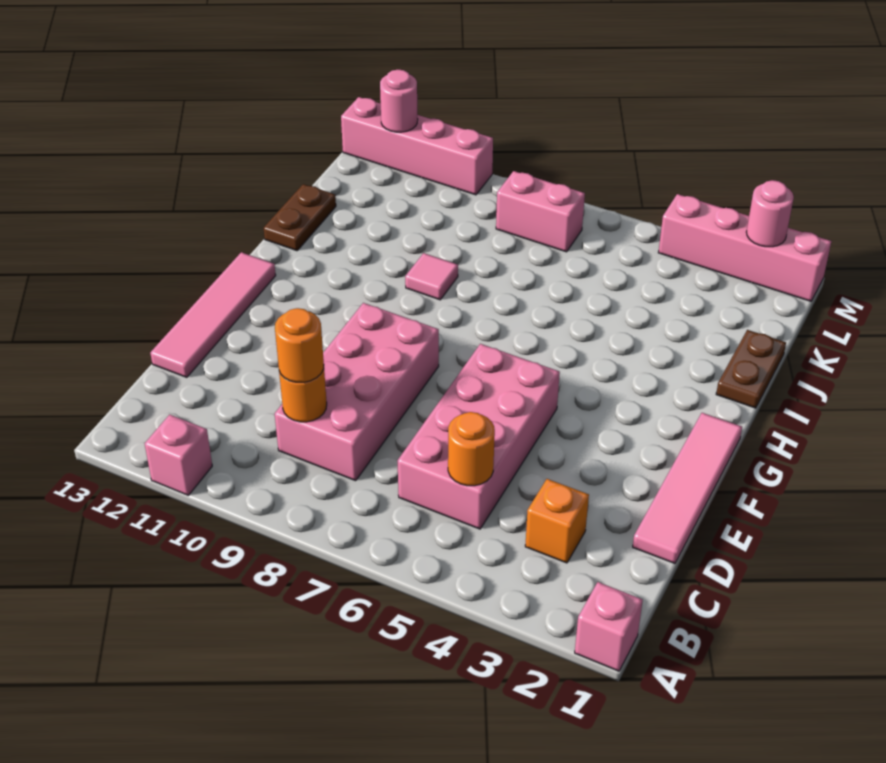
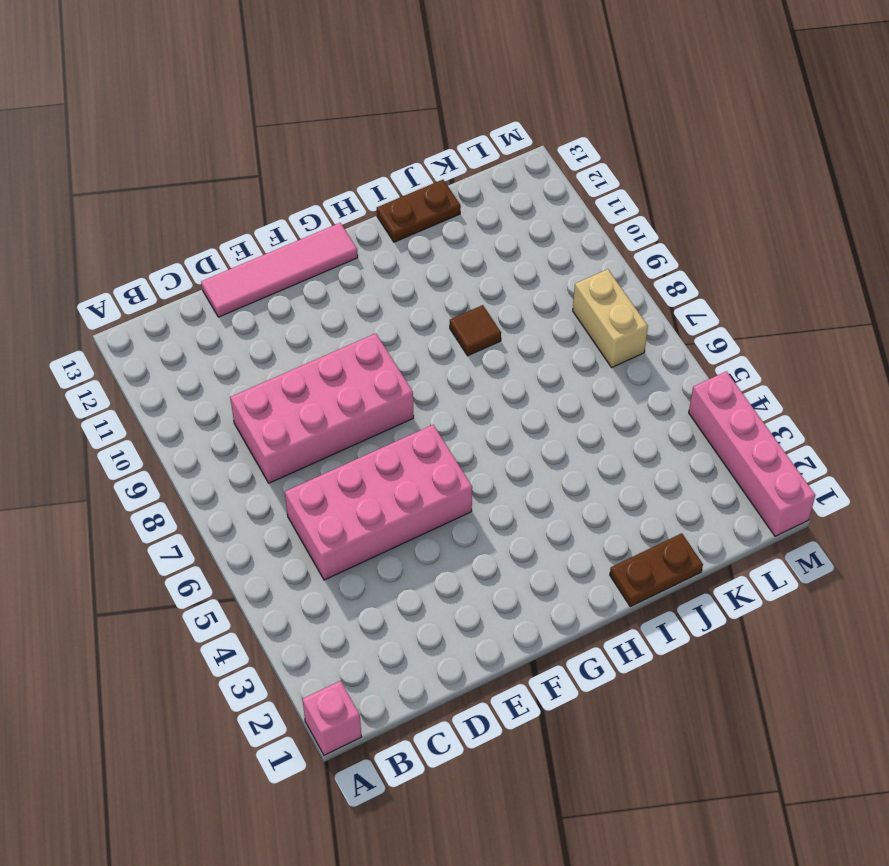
brown tile I9 level 1 -> pink tile I9 level 1
tan brick L7:L8 level 1 -> pink brick L7:L8 level 1
none -> pink brick A11 level 1
none -> orange brick C3 level 1
none -> pink tile D1:G1 level 1

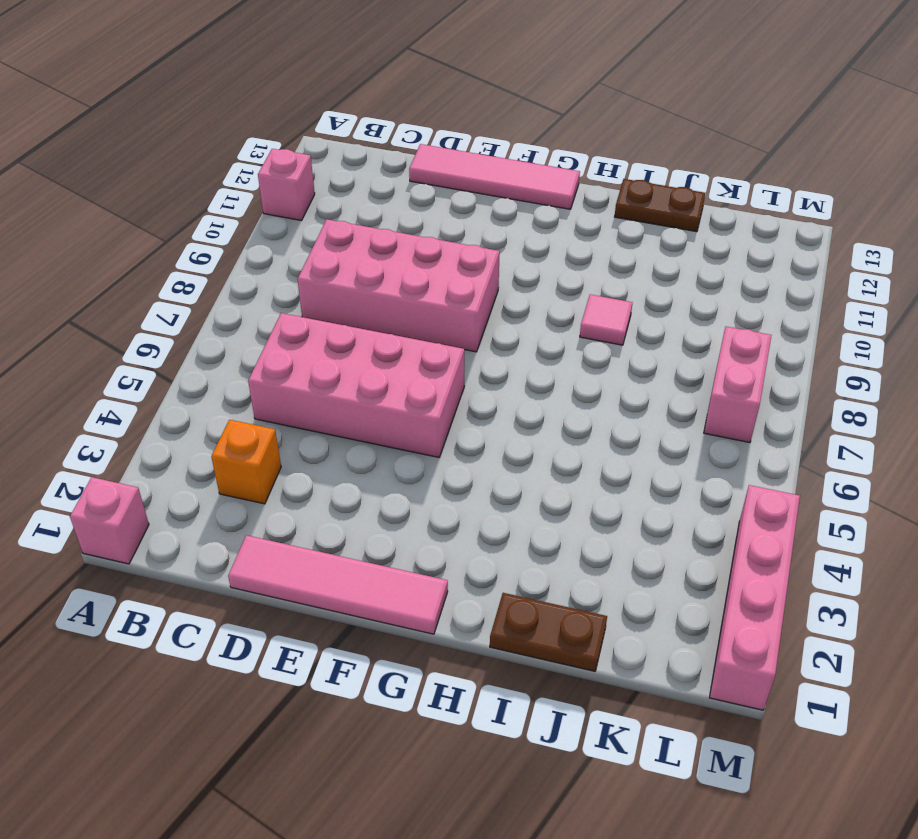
none -> pink brick M10:M13 level 1
none -> orange round brick C5 level 2
none -> orange round brick C9 level 2

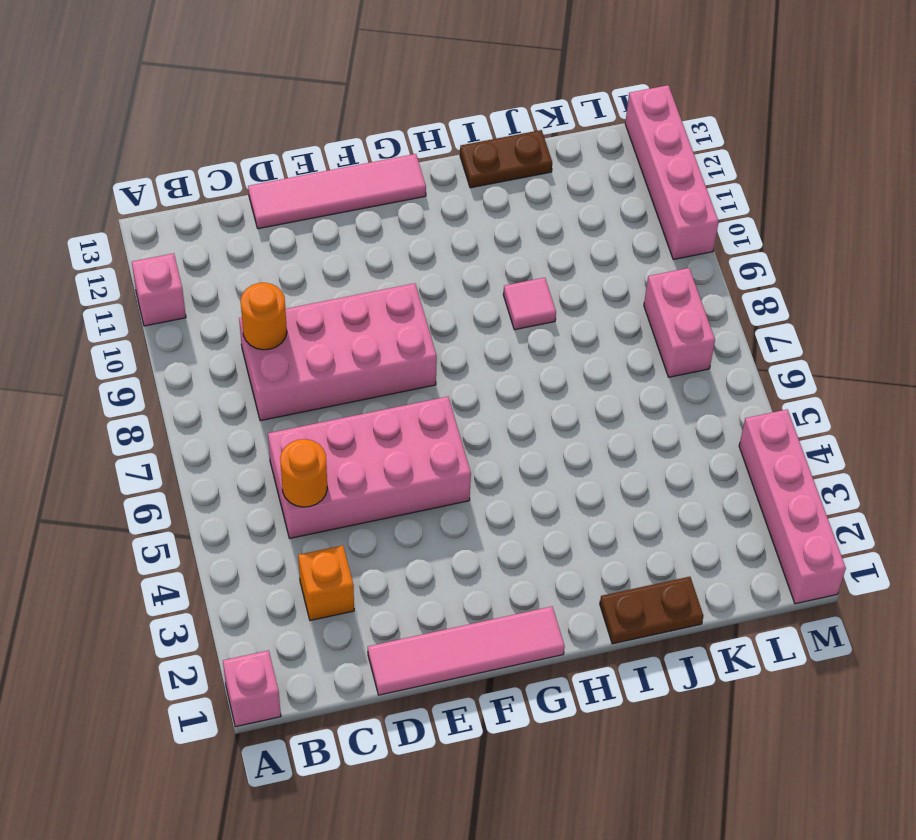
none -> pink round brick M2 level 2
none -> pink round brick M12 level 2
none -> orange round brick C9 level 3

